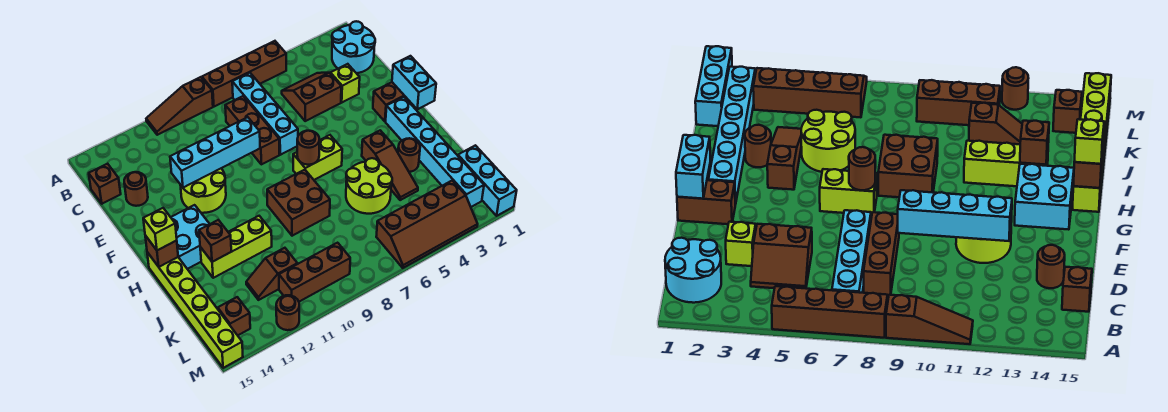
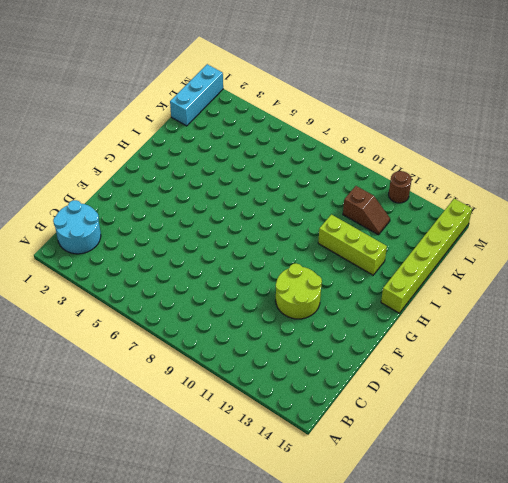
none -> brown brick A5:A8 level 1
none -> brown slope A9:A11 level 1 top 9
none -> cyan brick B7:E7 level 1
none -> brown slope C4:D5 level 1 top D

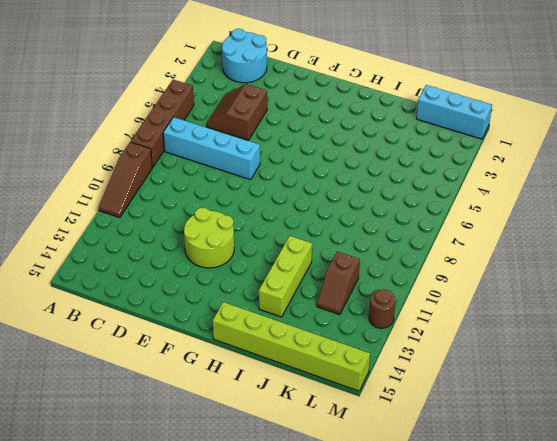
none -> brown brick C8:E8 level 1
none -> brown brick C15 level 1
none -> lime brick D3 level 1
none -> brown round brick D14 level 1

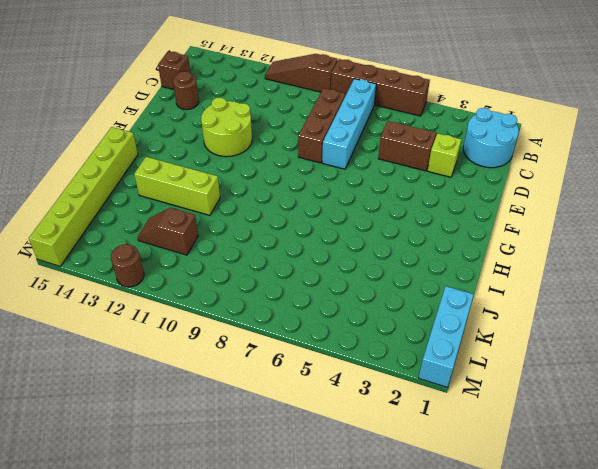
none -> brown brick F1:F2 level 1
none -> cyan brick G2:L2 level 1
none -> lime brick G6:G7 level 1
none -> cyan brick G13:H14 level 1

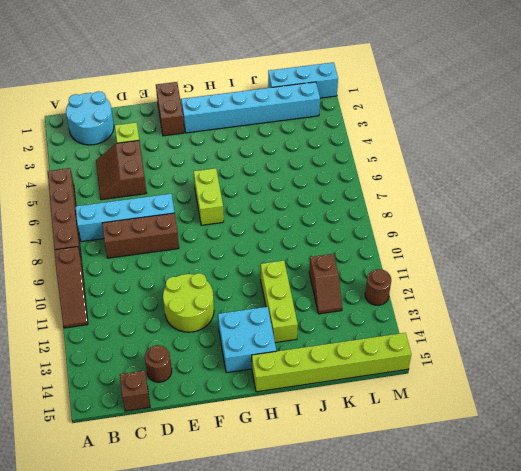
none -> brown slope H4:J4 level 1 top H
none -> brown brick H8:I9 level 1
none -> brown round brick I3 level 1
none -> lime round brick I5:J6 level 1

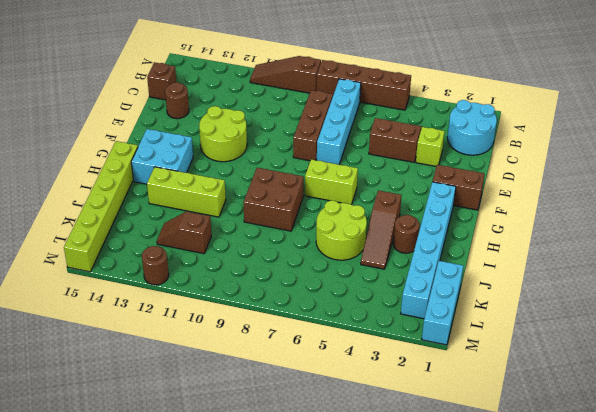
none -> brown slope L3:M6 level 1 top L
none -> brown brick L9:L11 level 1
none -> brown brick L14 level 1
none -> cyan brick E9:E12 level 2

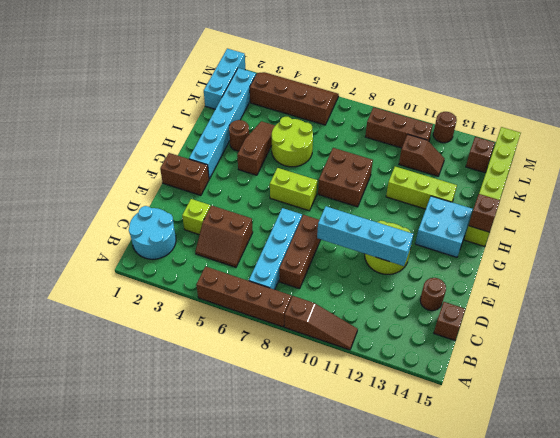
none -> cyan brick F1:G1 level 2
none -> brown round brick G7 level 2
none -> brown brick I13 level 2
none -> lime brick H15 level 3

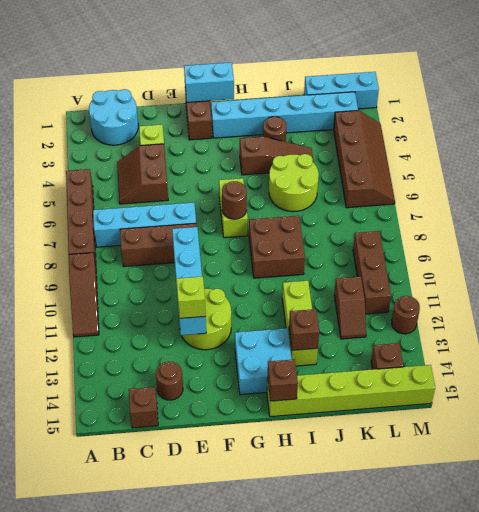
lime brick E12 level 3 -> lime brick H15 level 3

